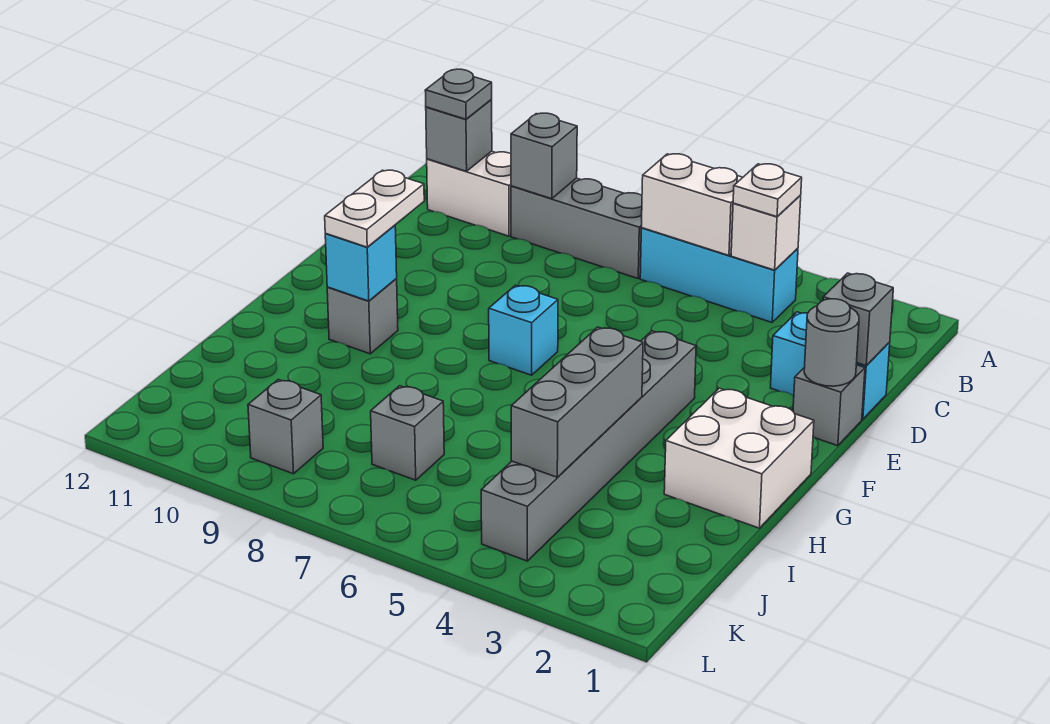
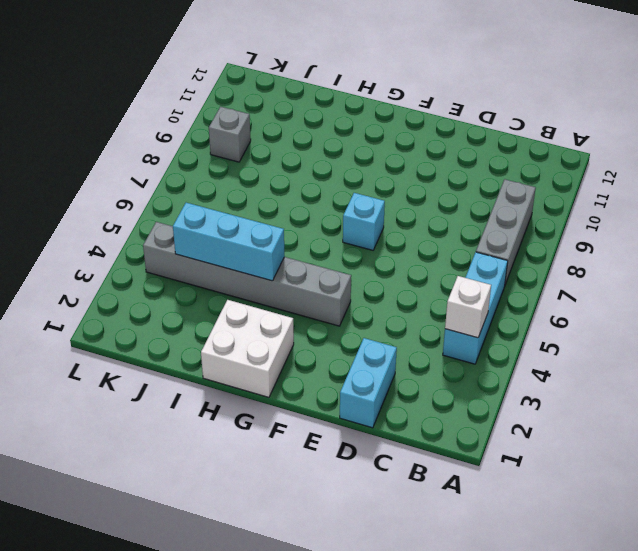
cyan brick H4:J4 level 2 -> grey brick H4:J4 level 2
none -> white brick B10:B11 level 1
none -> grey brick E1 level 1
none -> grey brick G10 level 1

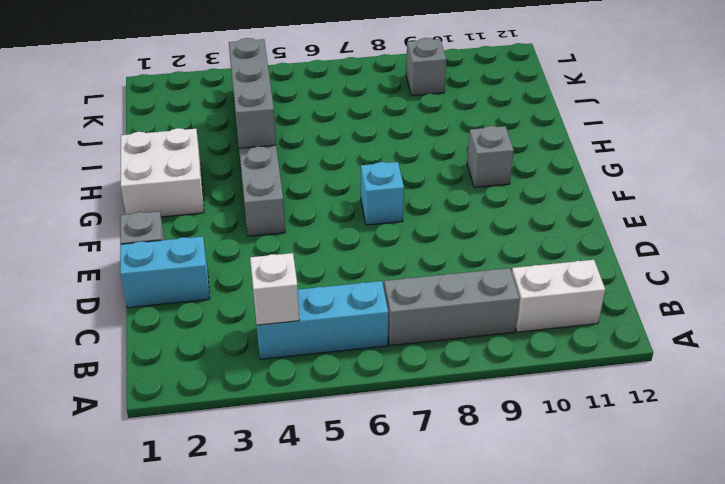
none -> grey brick J7 level 1
none -> white brick B5:B6 level 2
none -> grey brick B9 level 2

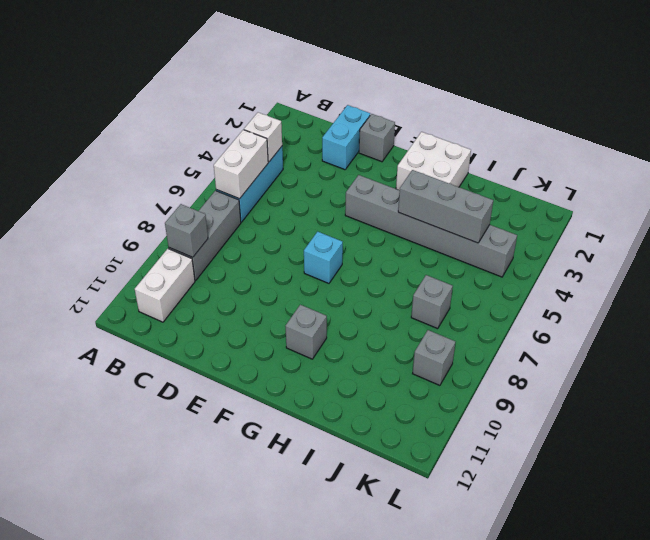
none -> grey brick B11 level 2
none -> grey brick D1 level 2
none -> grey round brick E1 level 2

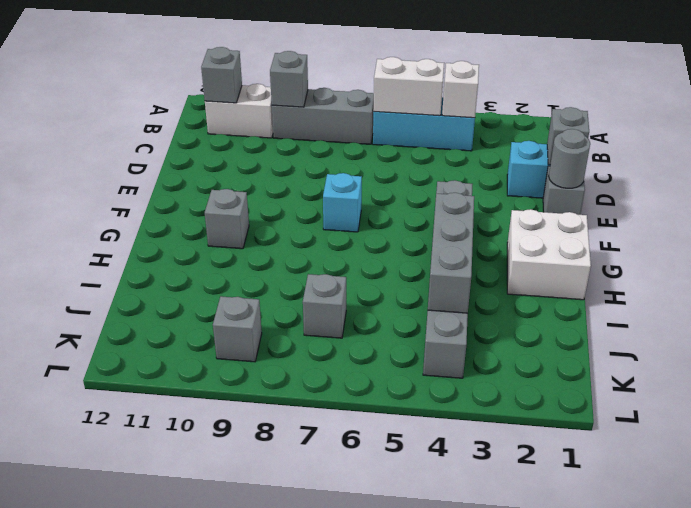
none -> cyan brick G10 level 2
none -> white plate B4 level 3
none -> grey plate B11 level 3

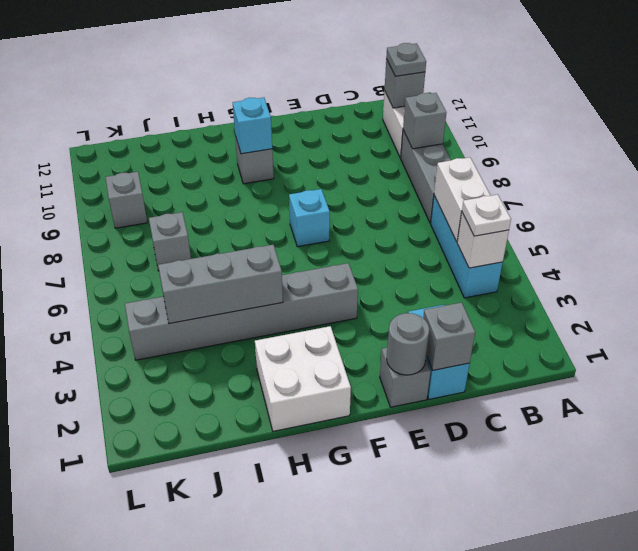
none -> white plate F10:G10 level 3

